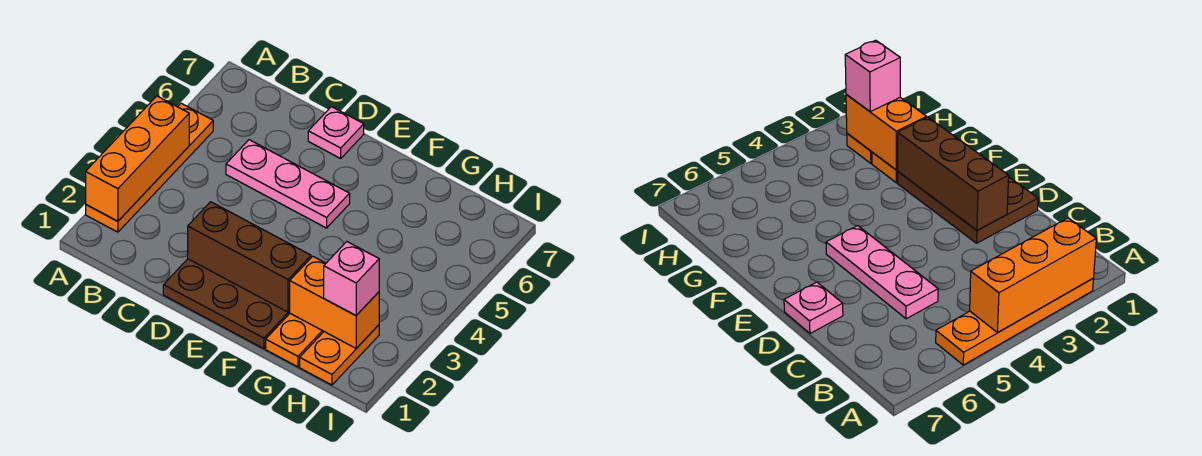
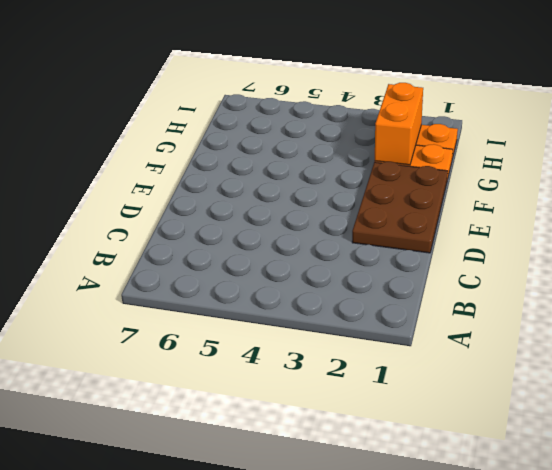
none -> orange plate A2:A5 level 1
none -> pink plate C5:E5 level 1

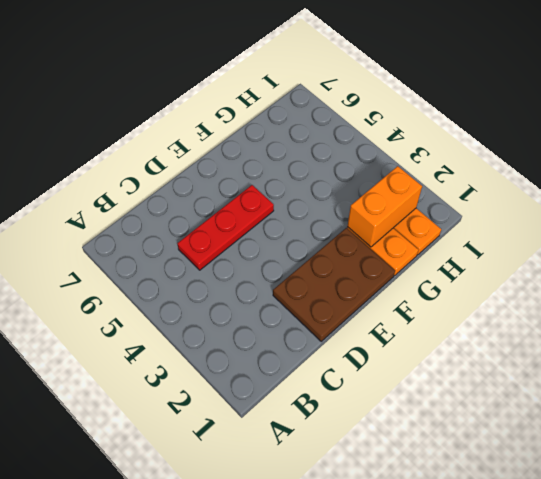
red plate C5:E5 level 1 -> pink plate C5:E5 level 1
none -> orange plate A2:A5 level 1
none -> pink plate D7 level 1

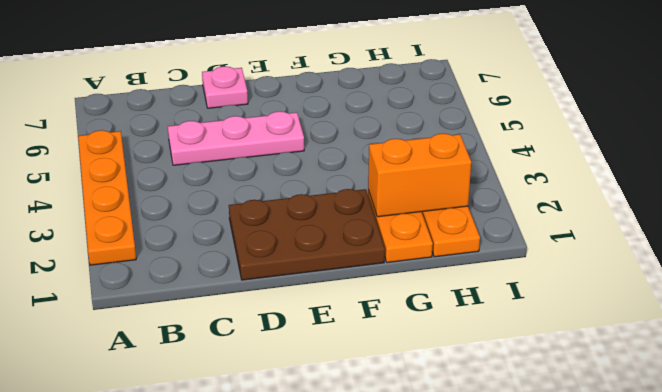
none -> orange brick A2:A4 level 2
none -> brown brick D2:F2 level 2

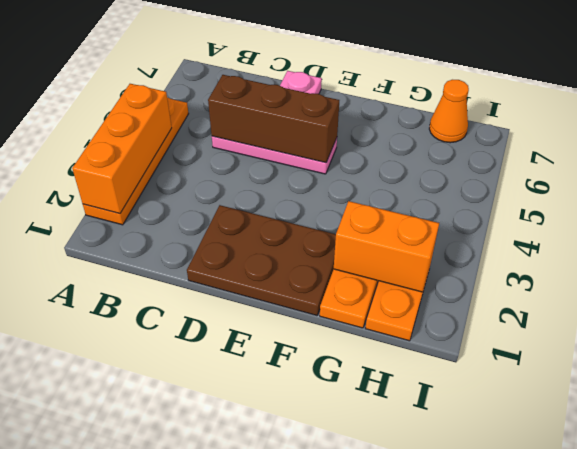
brown brick C5:E5 level 2 -> brown brick D2:F2 level 2
orange cone H7 level 1 -> none
none -> pink brick H2 level 3

